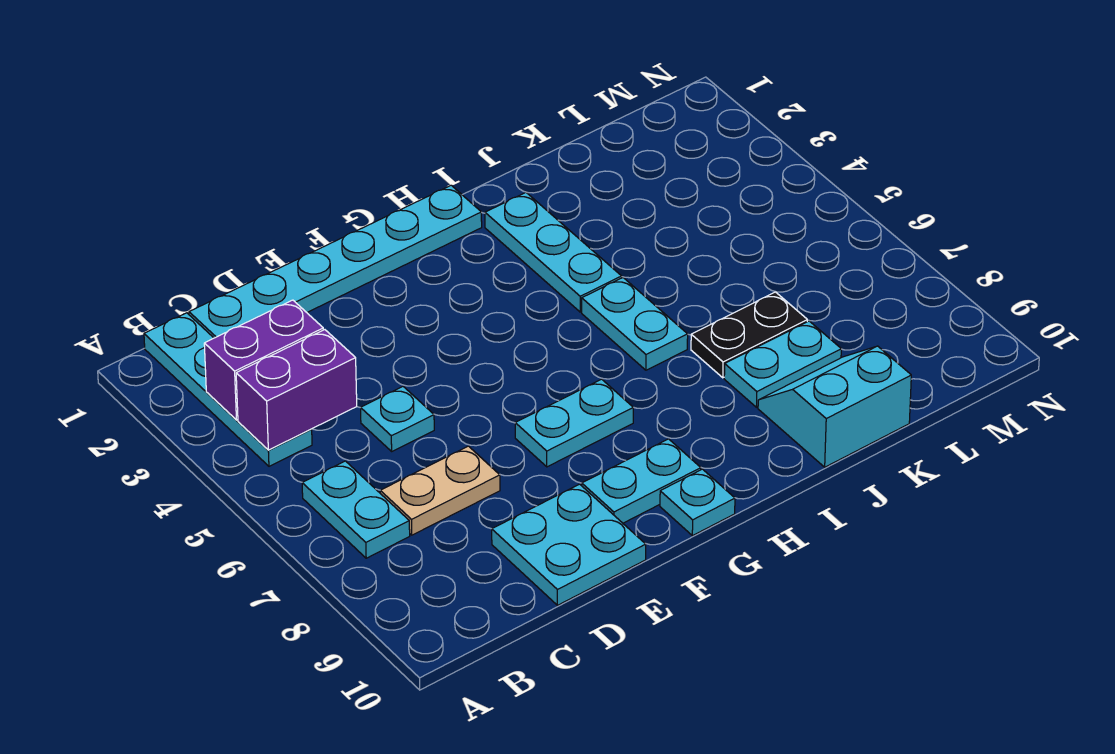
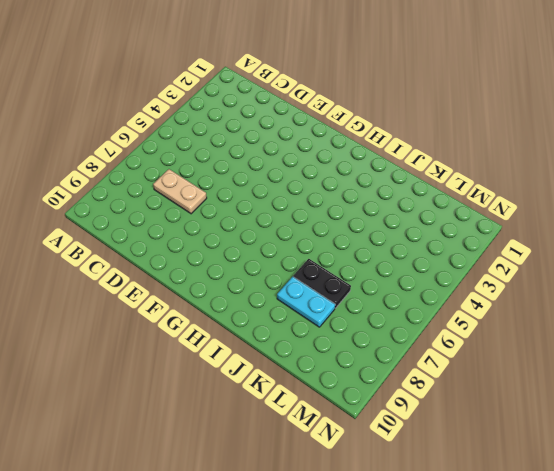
none -> cyan plate B1:B4 level 1
none -> cyan plate B6:B7 level 1
none -> cyan plate C1:H1 level 1

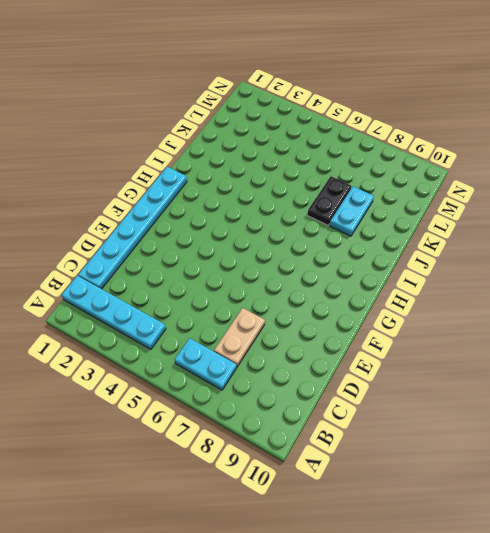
none -> cyan plate D5 level 1
none -> cyan plate D9:E10 level 1
none -> cyan plate F7:G7 level 1

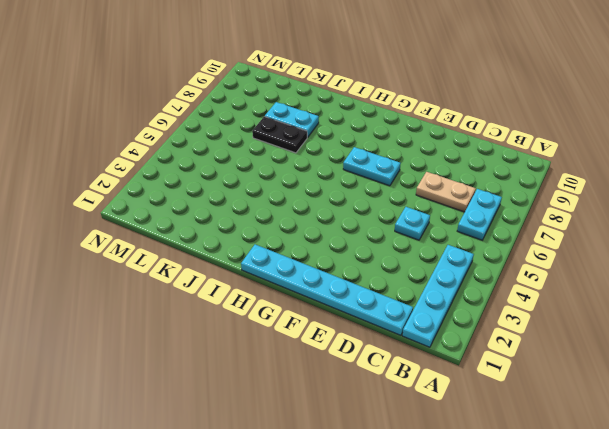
none -> cyan plate D9:E10 level 1
none -> cyan plate F9:G9 level 1
none -> cyan plate G10 level 1

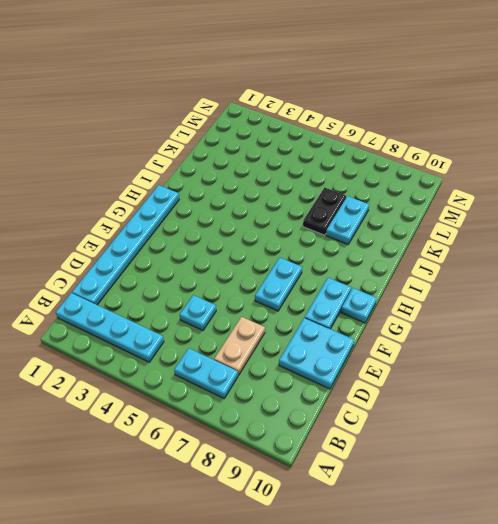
none -> cyan plate I2:I4 level 1
none -> cyan plate I5:I6 level 1
none -> cyan slope J9:K10 level 1 top 10

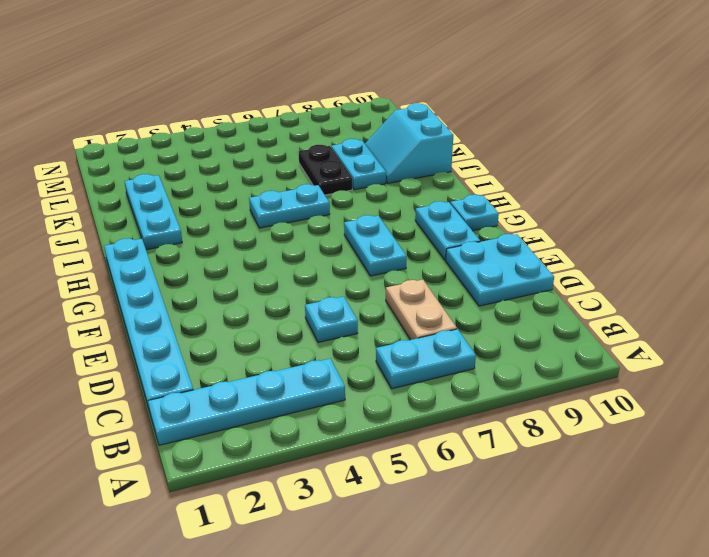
cyan plate I2:K2 level 1 -> cyan plate I2:I4 level 1
none -> purple brick B3:C3 level 2
none -> purple brick B4:C4 level 2

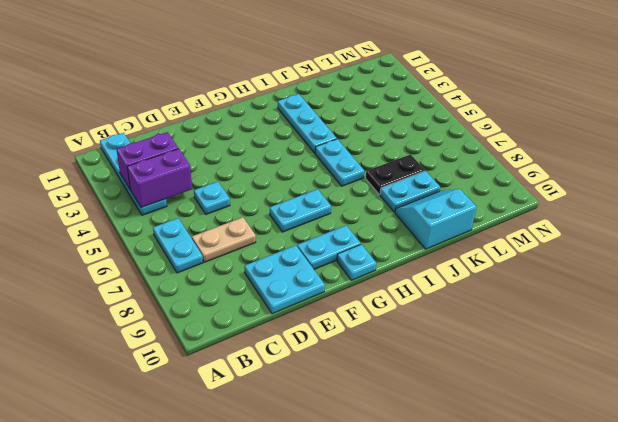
none -> cyan plate C1:H1 level 1

